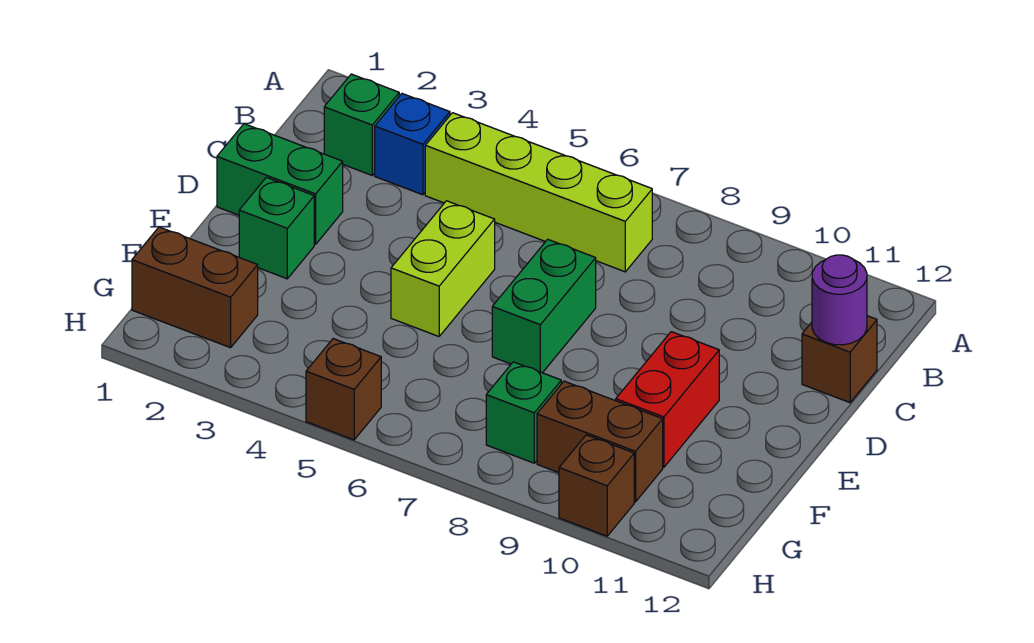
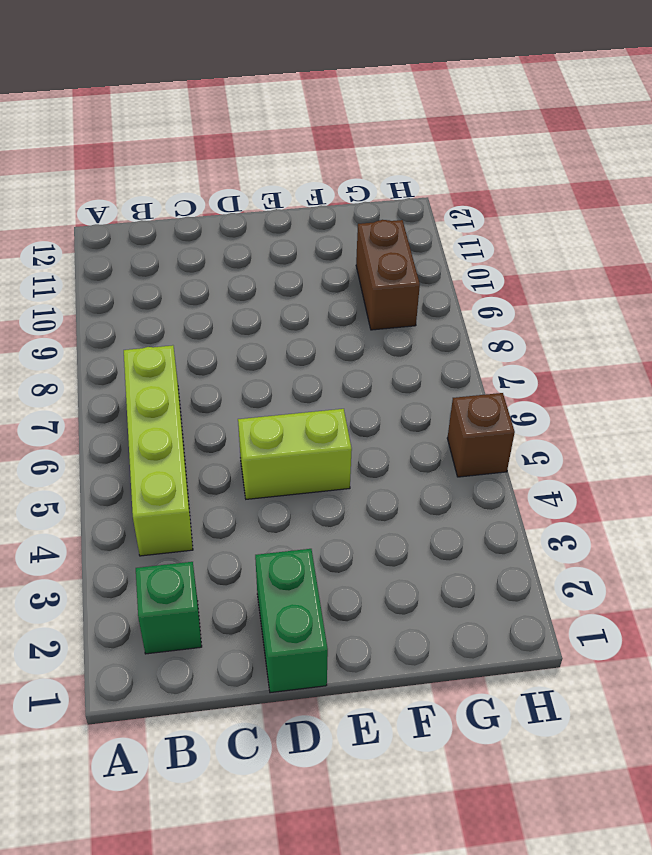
none -> blue brick B3 level 1
none -> brown brick C12 level 1
none -> green brick D7:E7 level 1

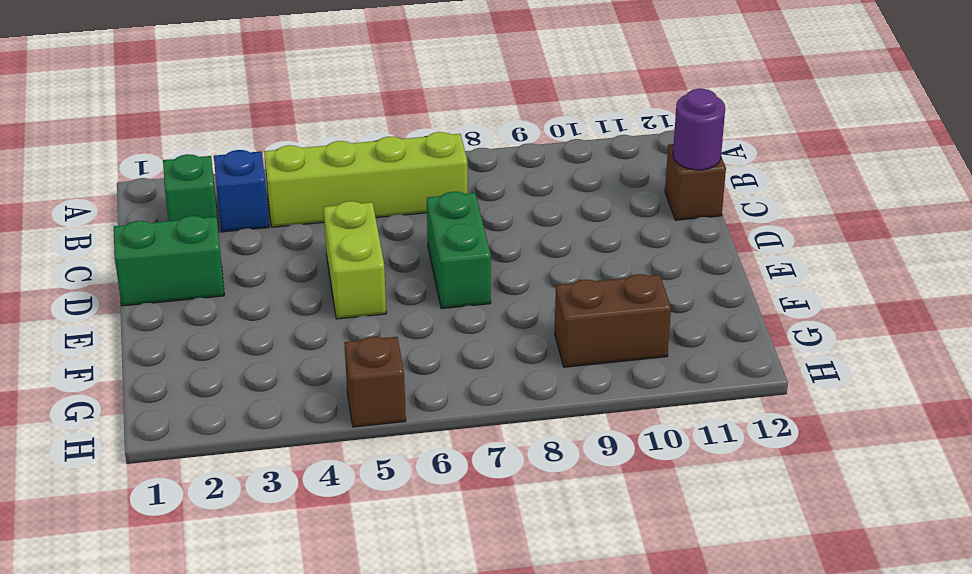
none -> green brick E2 level 1
none -> red brick E10:F10 level 1
none -> brown brick G1:G2 level 1

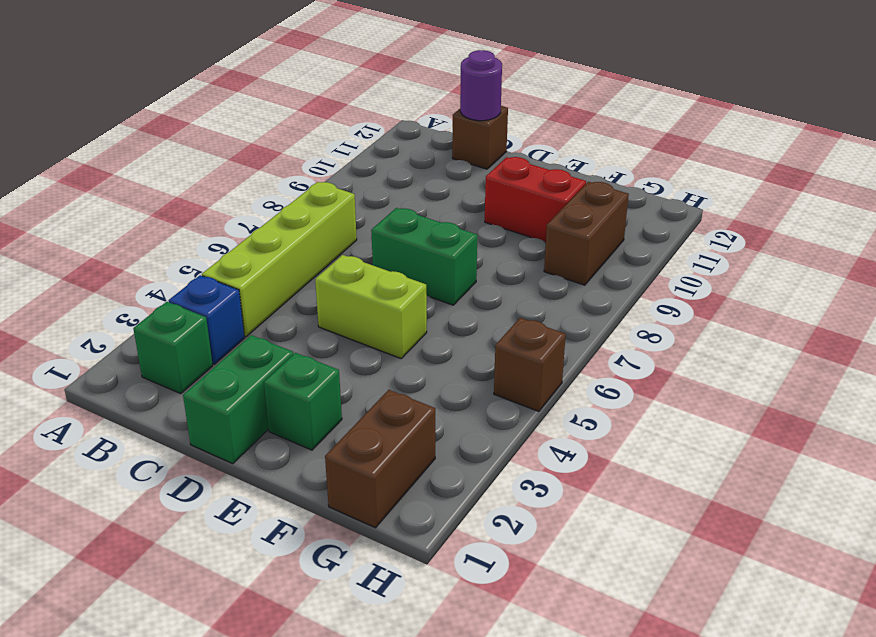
none -> green brick G8 level 1
none -> brown brick H10 level 1

